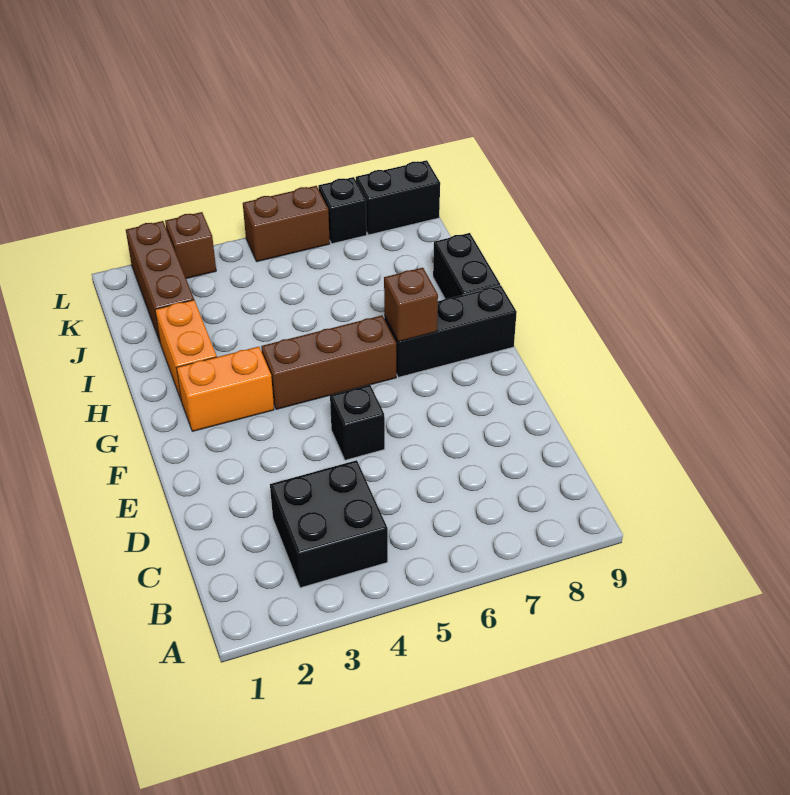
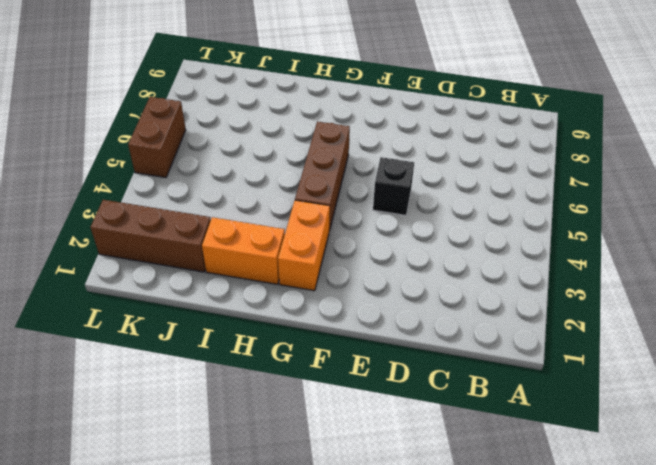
none -> black brick B3:C4 level 1
none -> black brick G7:G9 level 1
none -> black brick H9:I9 level 1

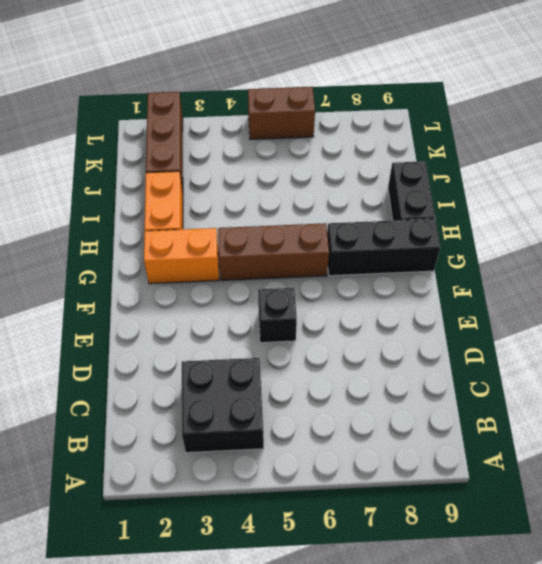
none -> brown brick L3 level 1
none -> black brick L7 level 1
none -> black brick L8:L9 level 1

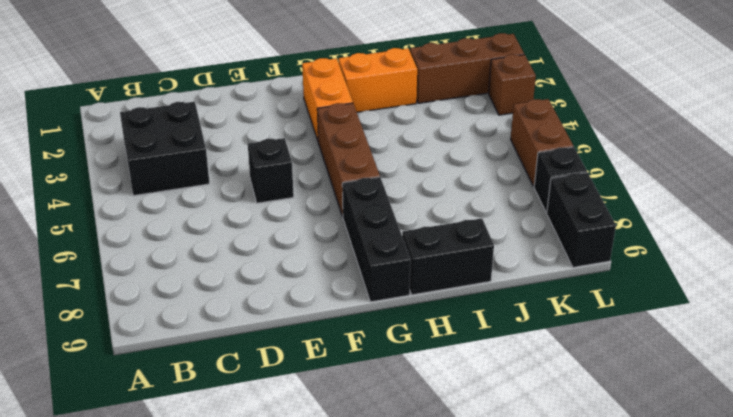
none -> brown brick G7 level 2

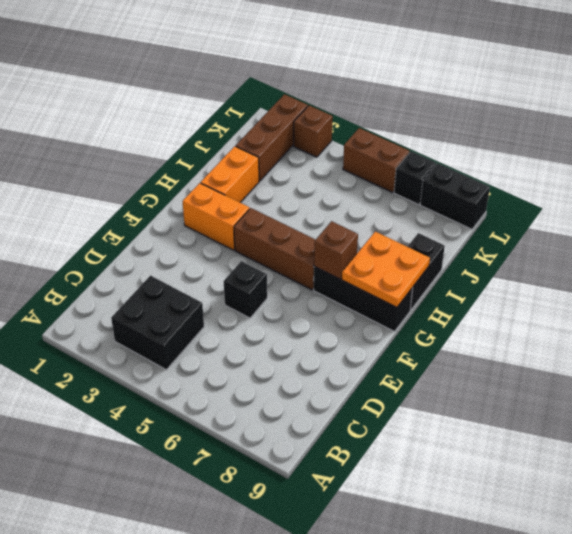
orange plate G8:H9 level 2 -> none

